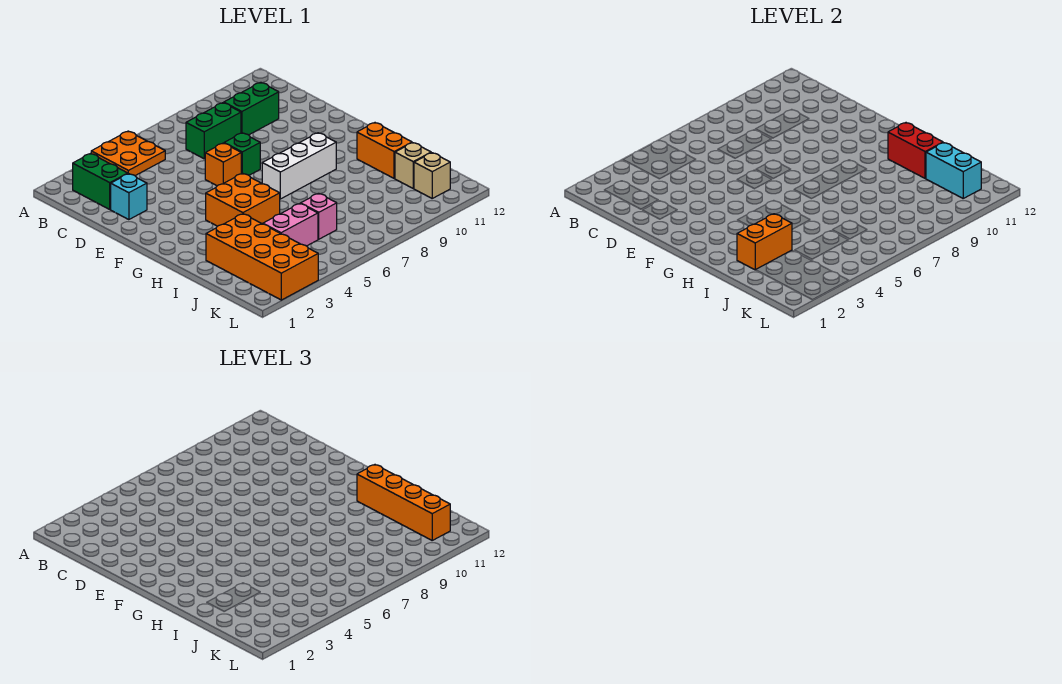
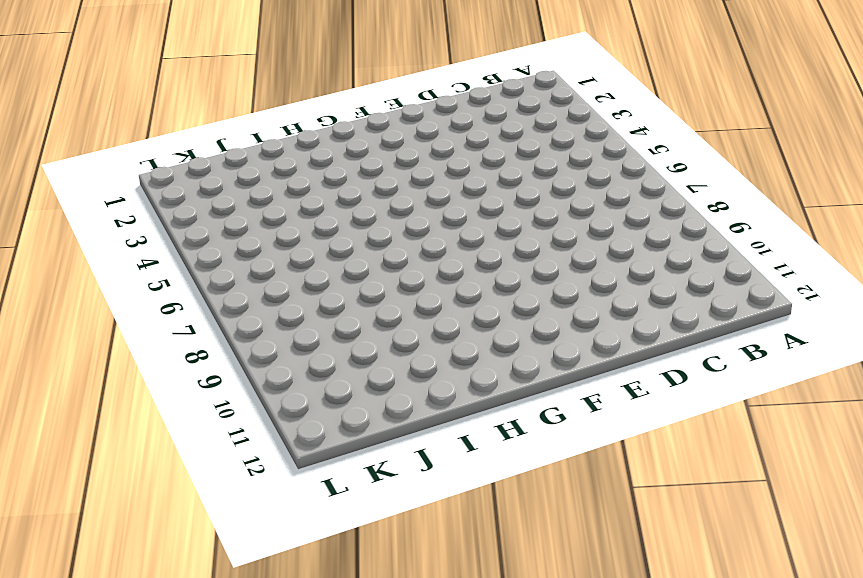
none -> orange plate A4:B5 level 1
none -> green brick B2:C2 level 1
none -> green brick C7:C8 level 1

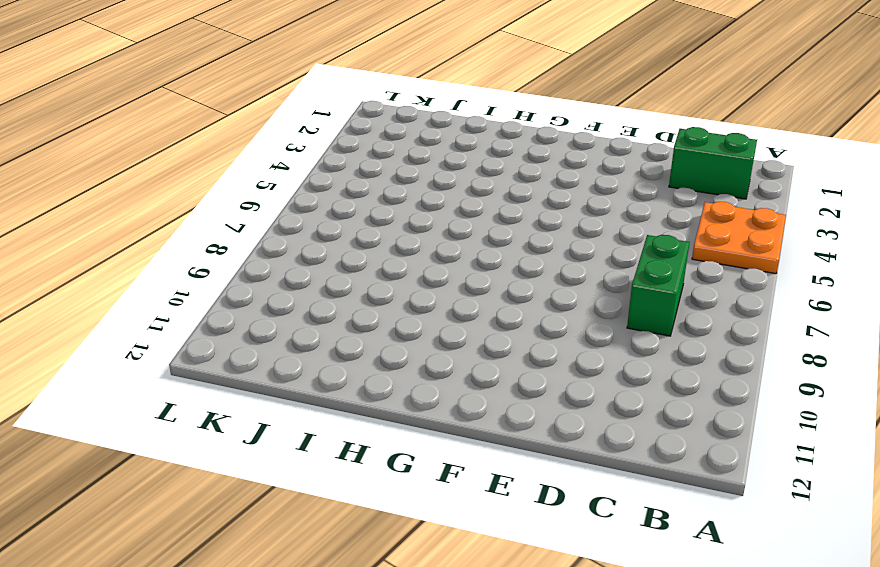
none -> green brick C9:C10 level 1
none -> cyan brick D2 level 1
none -> orange brick E6 level 1

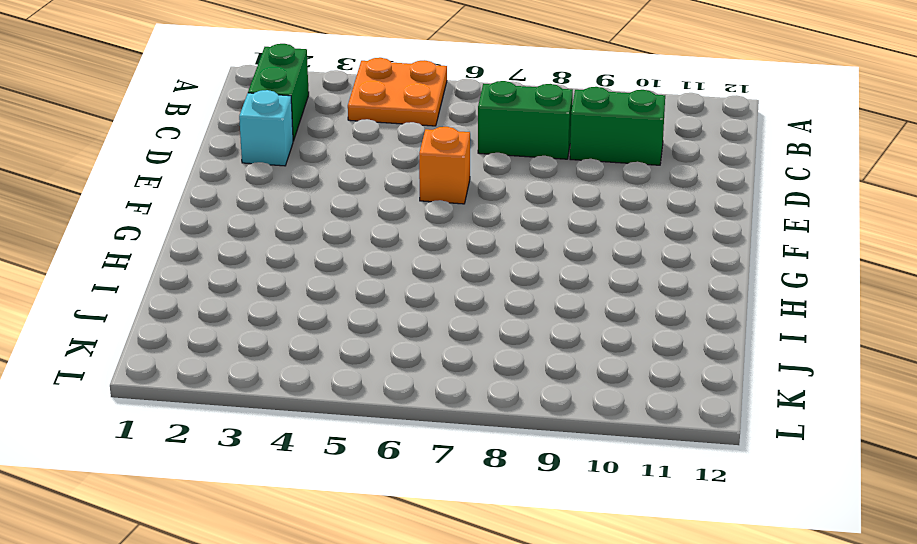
none -> green brick E7 level 1
none -> orange brick G4:H5 level 1
none -> white brick G7:G9 level 1

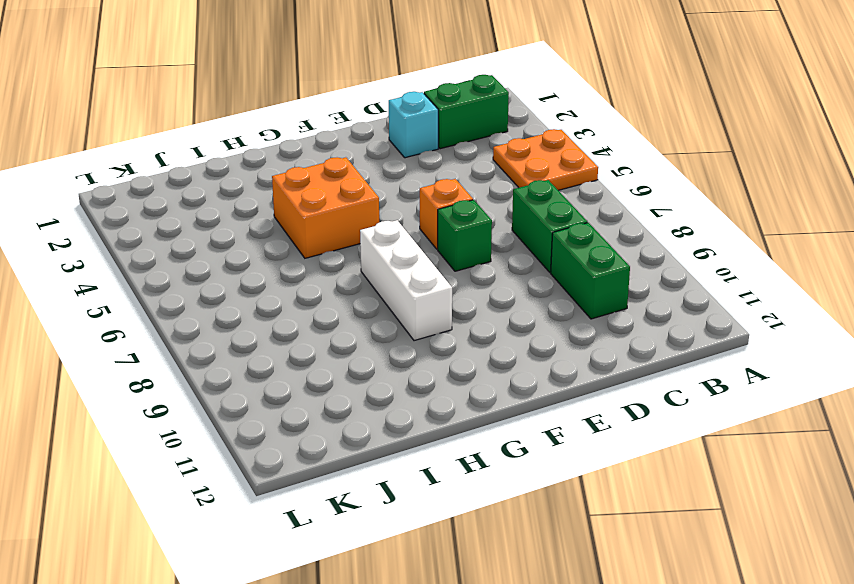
none -> orange brick H11:I11 level 1
none -> orange brick I2:L3 level 1
none -> pink brick J4:J5 level 1

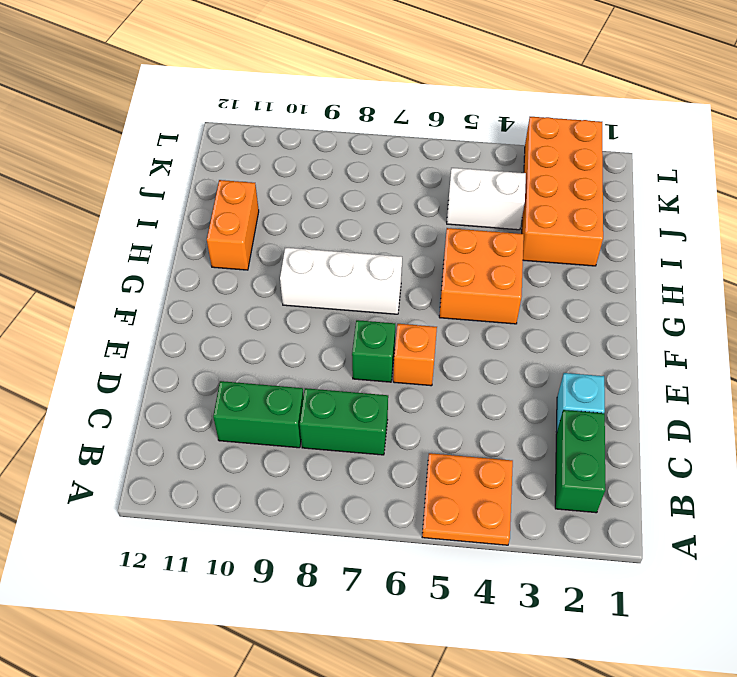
white brick J4:J5 level 1 -> pink brick J4:J5 level 1
none -> pink brick J6 level 1
none -> tan brick J11 level 1
none -> tan brick K11 level 1

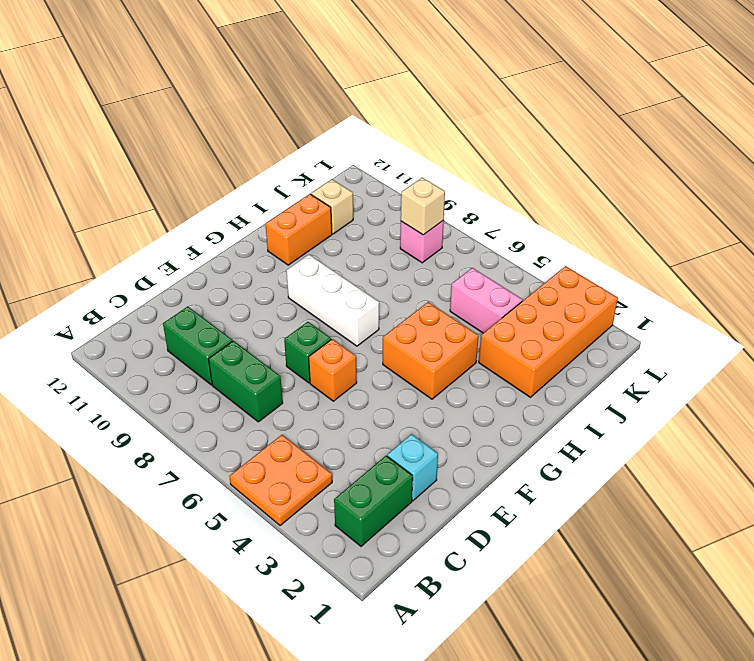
pink brick K8 level 1 -> pink brick J6 level 1
tan brick K8 level 2 -> tan brick K11 level 1
none -> red brick H11:I11 level 2
none -> orange brick I2:I3 level 2
none -> cyan brick J11:K11 level 2

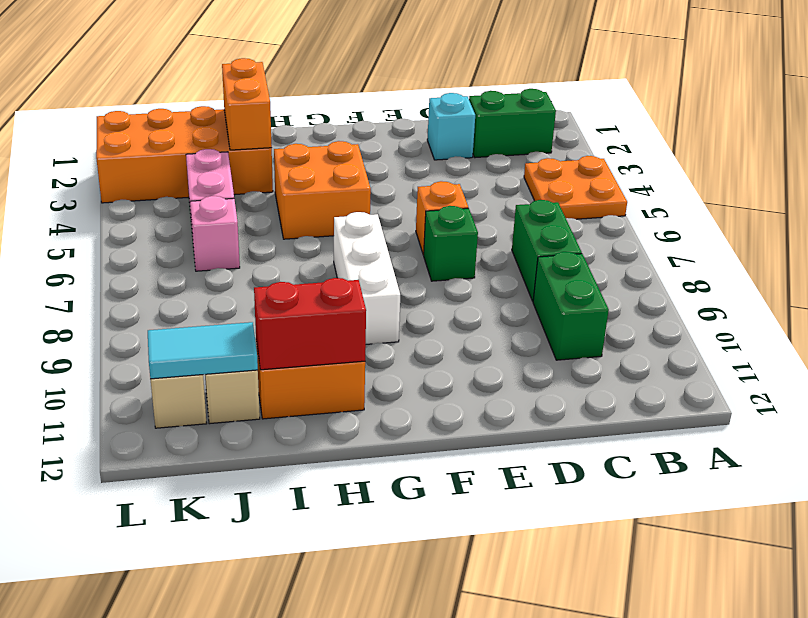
cyan tile J11:K11 level 2 -> cyan brick J11:K11 level 2
none -> orange brick H11:K11 level 3

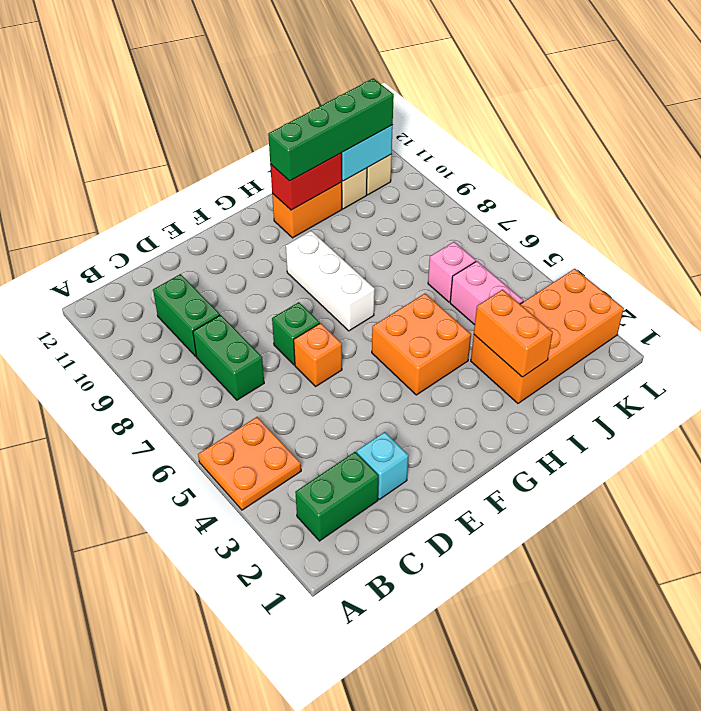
green brick H11:K11 level 3 -> orange brick H11:K11 level 3

